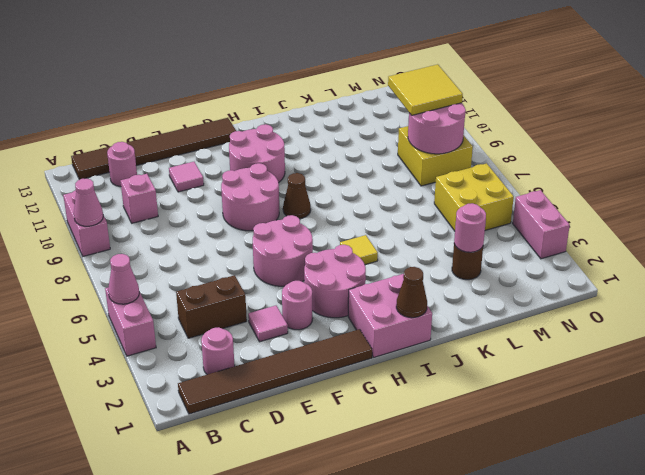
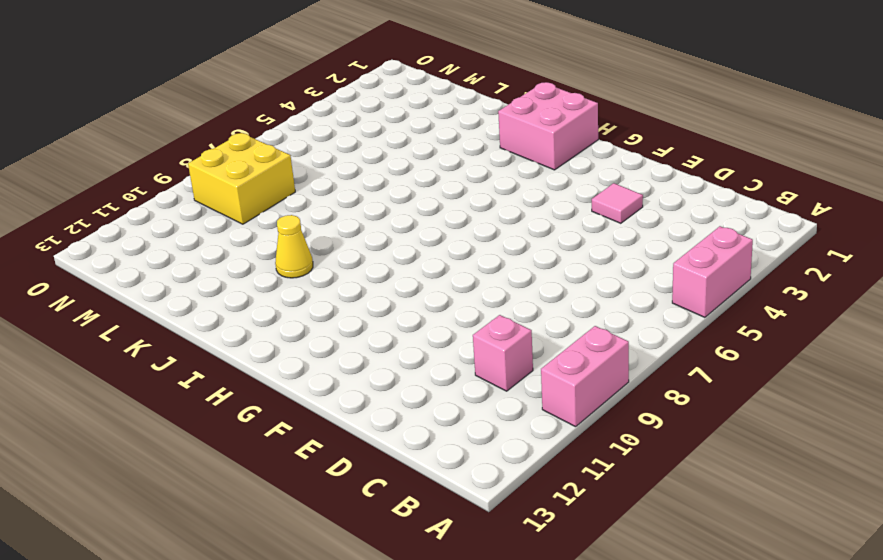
yellow cone J10 level 1 -> none
none -> brown tile B1:G1 level 1
none -> brown tile B13:G13 level 1
none -> pink round brick C2 level 1

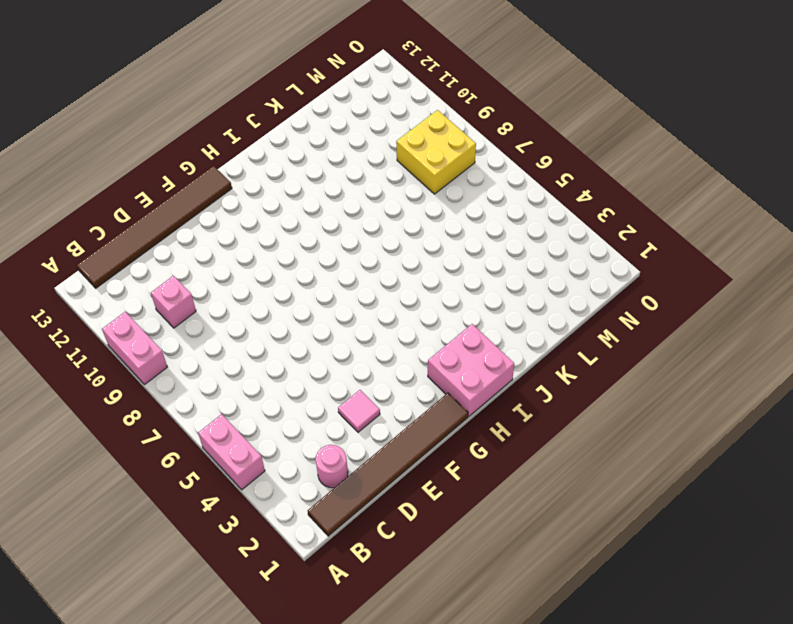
none -> brown brick C4:D4 level 1
none -> pink round brick C12 level 1
none -> pink tile E11 level 1

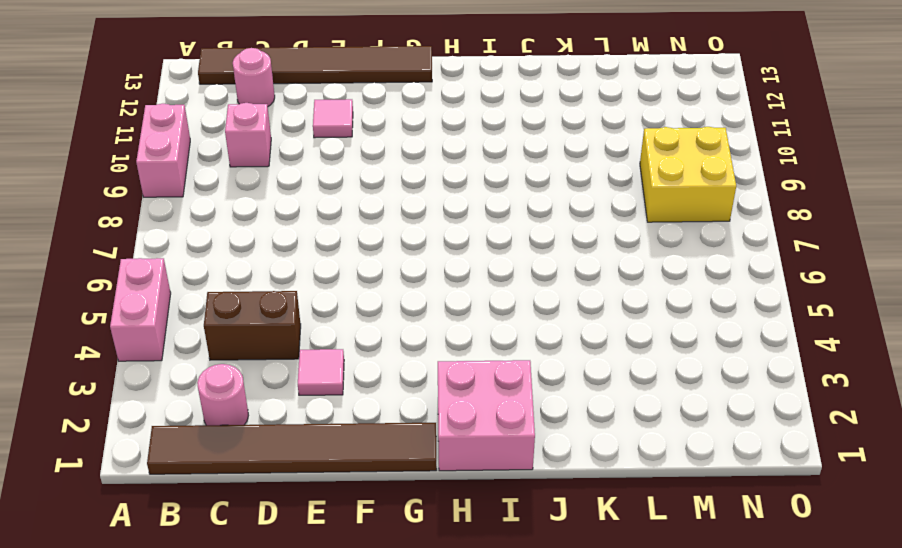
none -> pink round brick F3 level 1
none -> pink round brick F5:G6 level 1
none -> pink round brick F8:G9 level 1

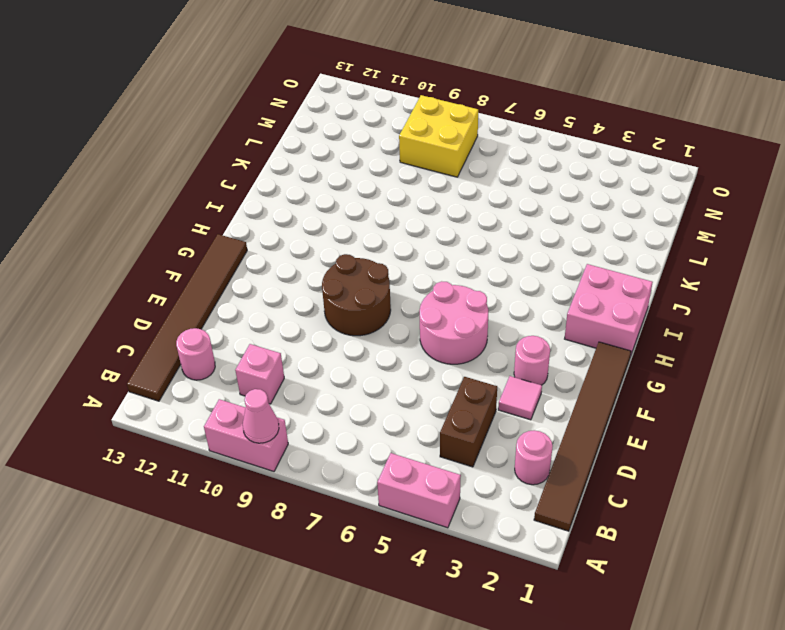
brown round brick F8:G9 level 1 -> pink round brick F8:G9 level 1
none -> pink tile E11 level 1
none -> pink round brick G3:H4 level 1
none -> pink round brick G10:H11 level 1

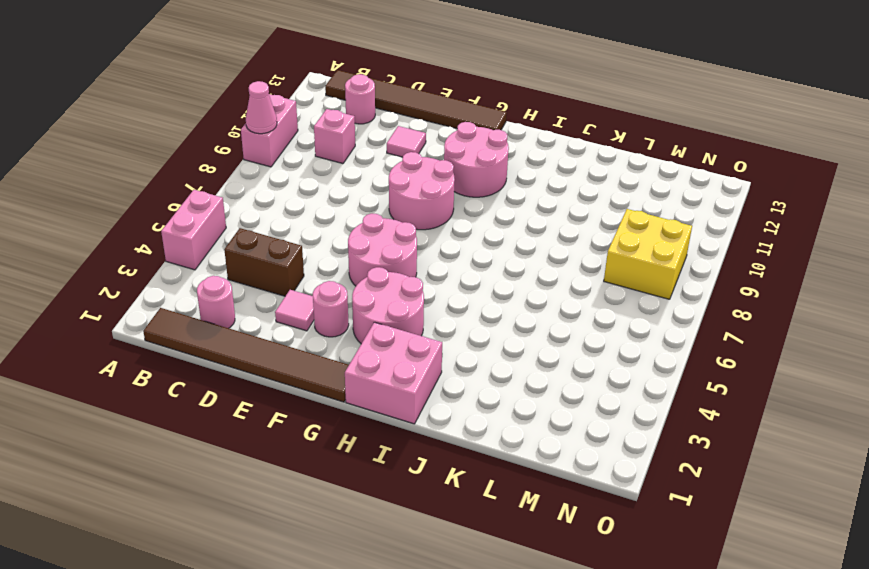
none -> brown cone H8 level 1
none -> yellow tile I5 level 1
none -> brown round brick L3 level 1

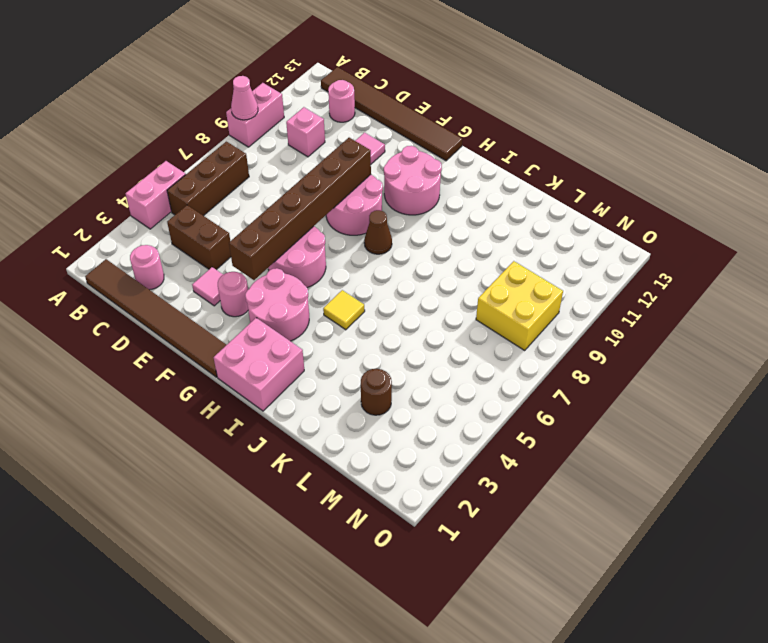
brown brick B5:B7 level 1 -> none
brown brick F4:F9 level 2 -> none
none -> yellow brick M5:N6 level 1
none -> pink brick O3:O4 level 1
none -> pink cone A5 level 2

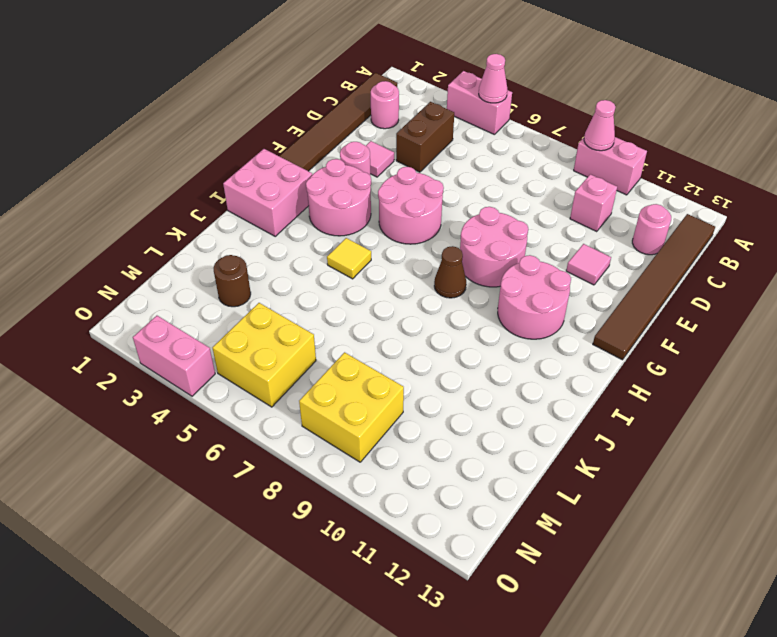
none -> brown cone I1 level 2
none -> pink round brick L3 level 2
none -> pink round brick M8:N9 level 2

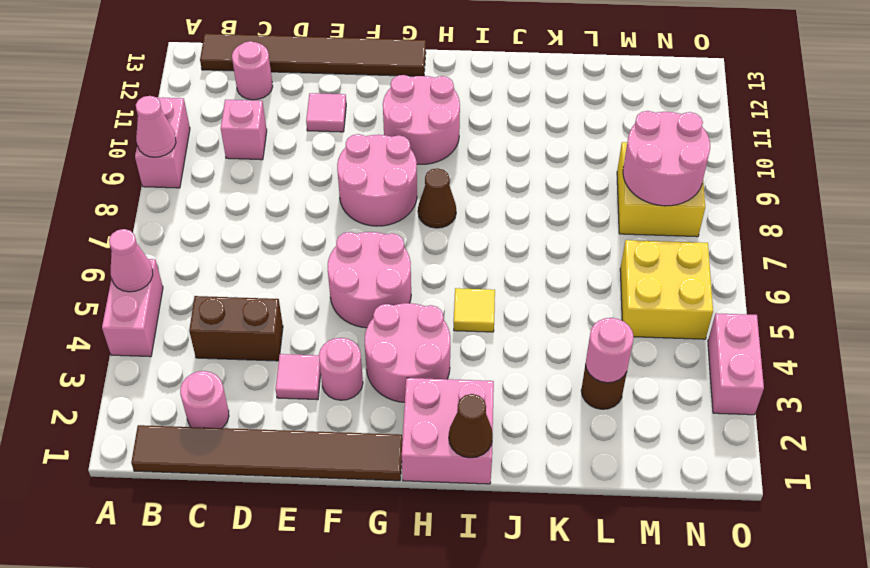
none -> yellow tile M9:N10 level 3

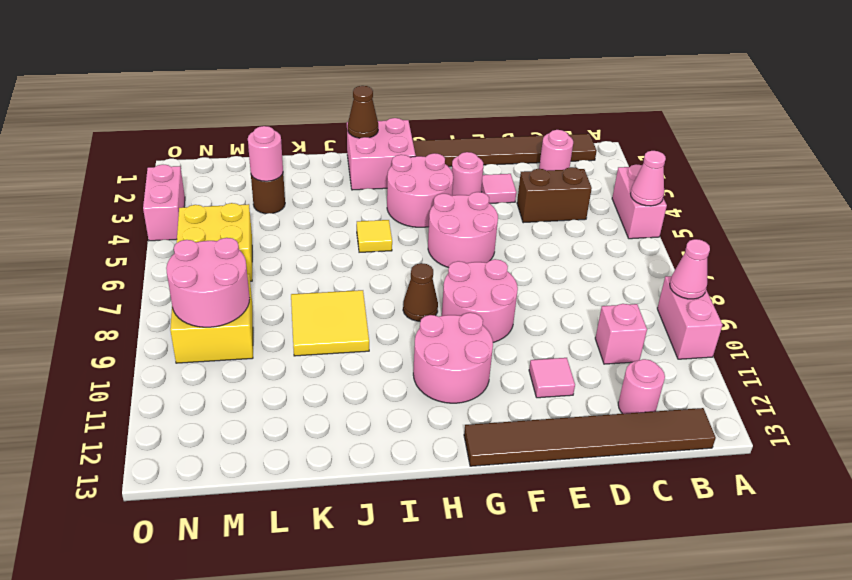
yellow tile J8:K9 level 1 -> yellow tile M9:N10 level 3

